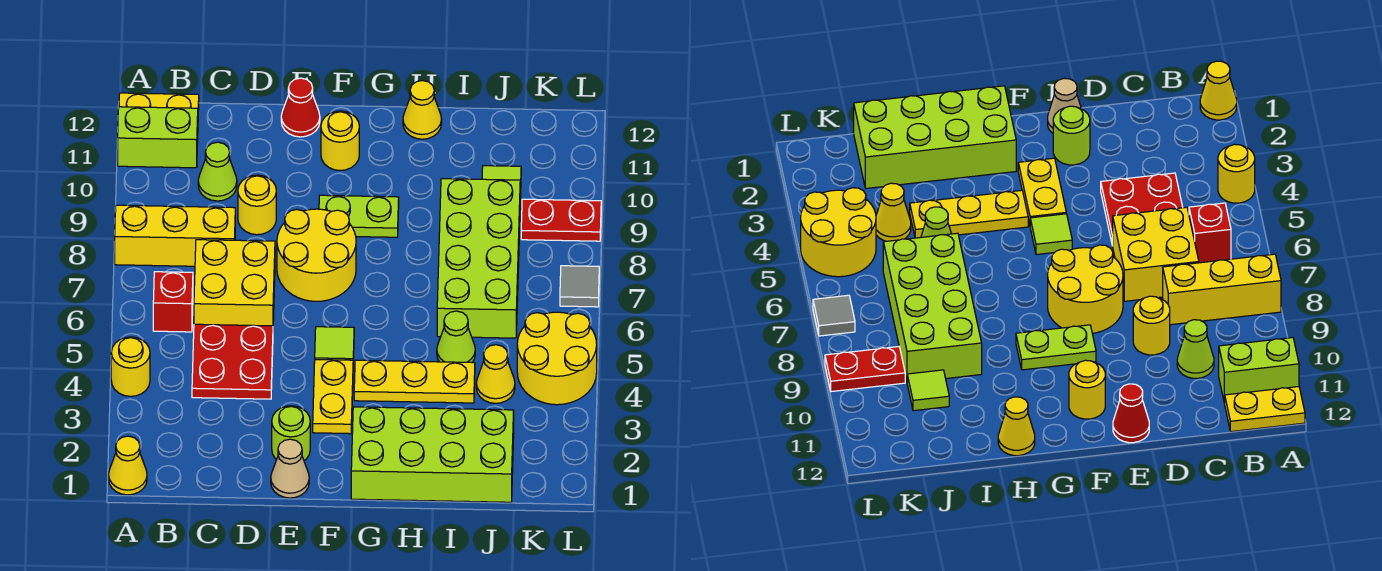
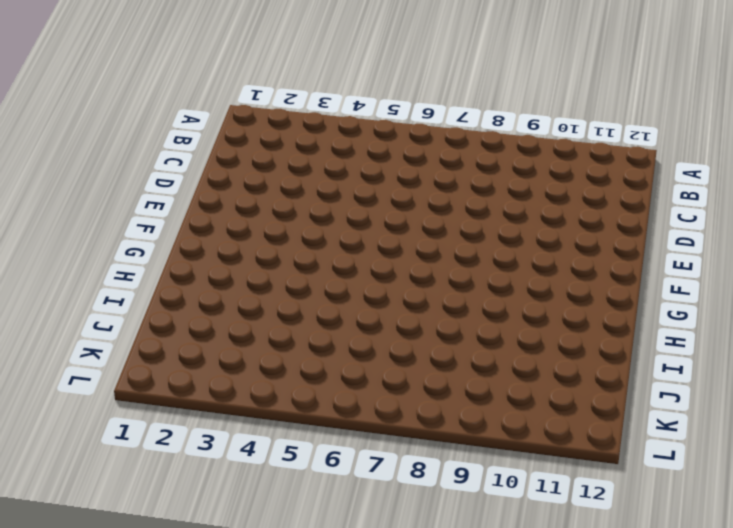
none -> yellow cone A1 level 1
none -> yellow round brick A4 level 1
none -> yellow brick A8:C8 level 1

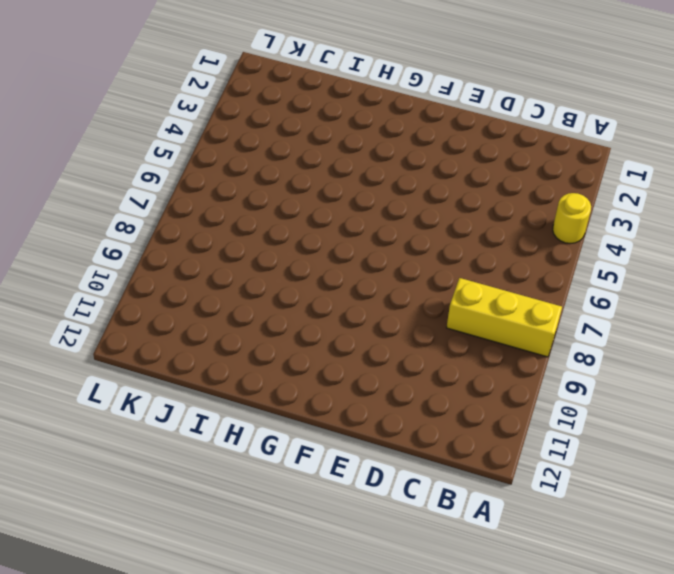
none -> yellow cone A1 level 1
none -> lime brick A11:B11 level 1
none -> yellow plate A12:B12 level 1

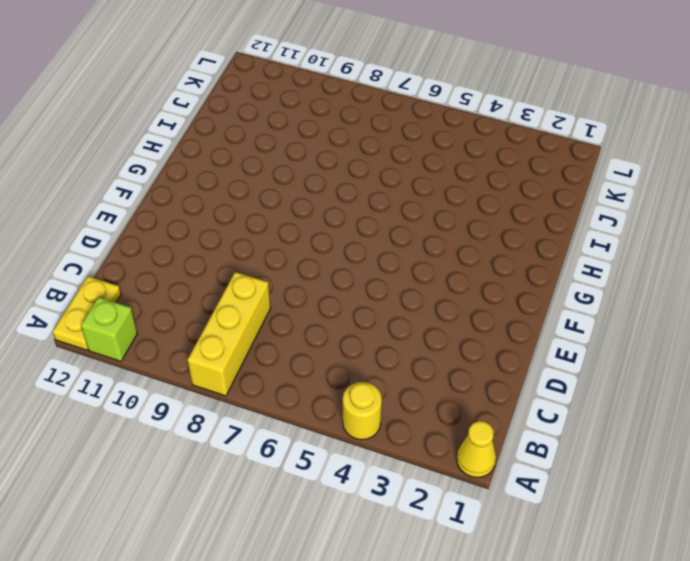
lime brick A11 level 1 -> lime brick A11:B11 level 1
none -> red brick B6 level 1
none -> red plate C4:D5 level 1
none -> yellow brick C6:D7 level 1

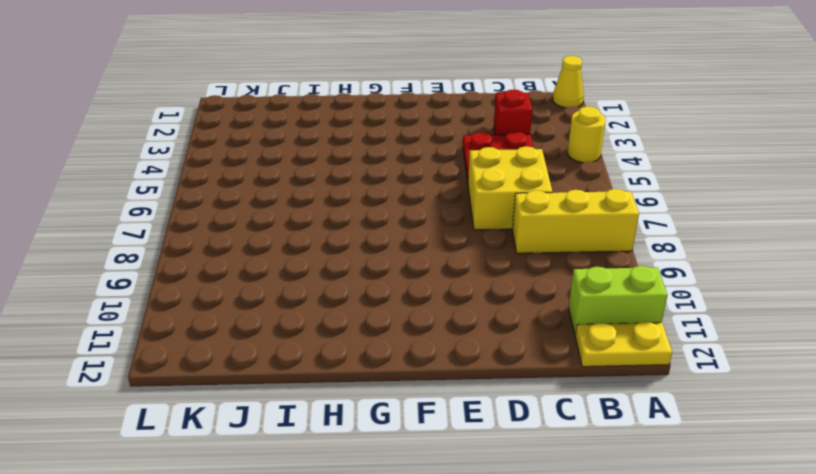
red brick C3 level 1 -> red brick B6 level 1
none -> lime cone C10 level 1
none -> yellow round brick D9 level 1
none -> tan cone E1 level 1

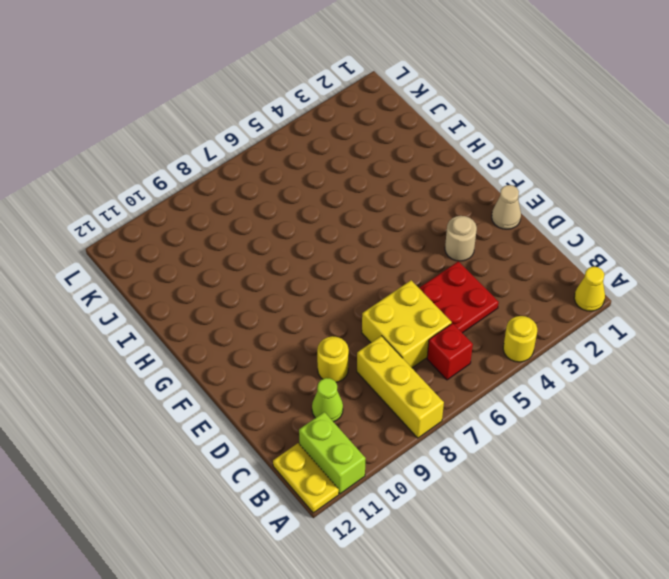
tan round brick E3 level 1 -> none
none -> lime round brick E2 level 1
none -> yellow round brick E7:F8 level 1
none -> red cone E12 level 1

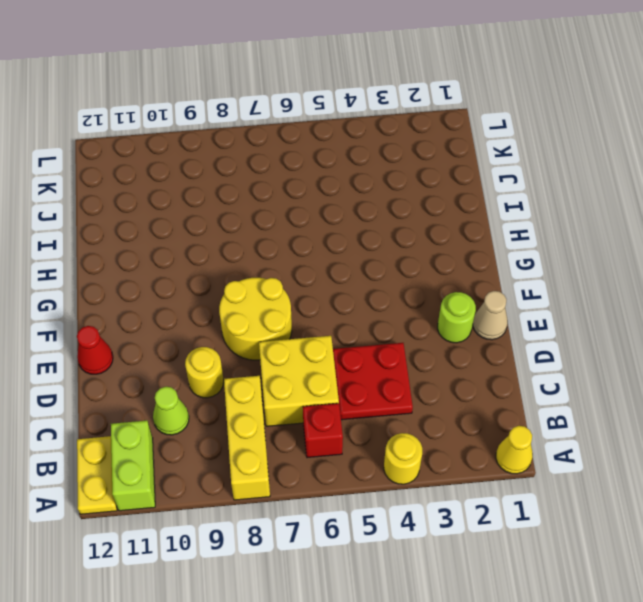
none -> yellow plate F3:F4 level 1
none -> lime tile F5 level 1
none -> lime plate F9:G9 level 1

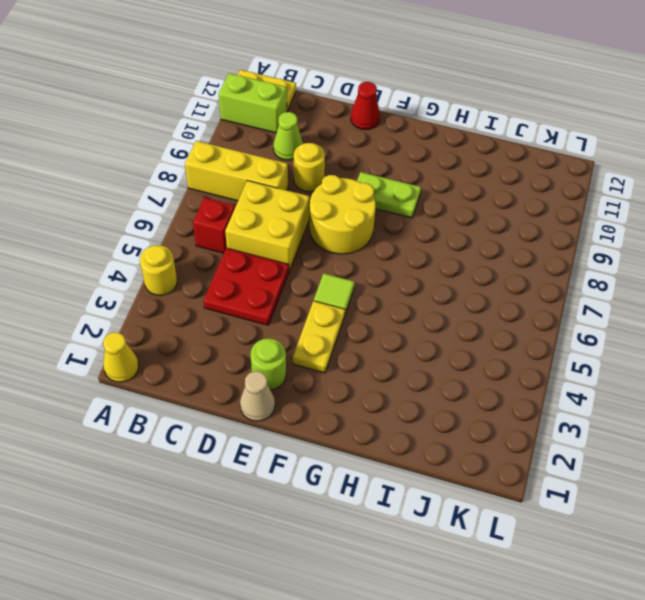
none -> yellow round brick F11 level 1
none -> lime brick G1:J2 level 1
none -> yellow plate G4:I4 level 1

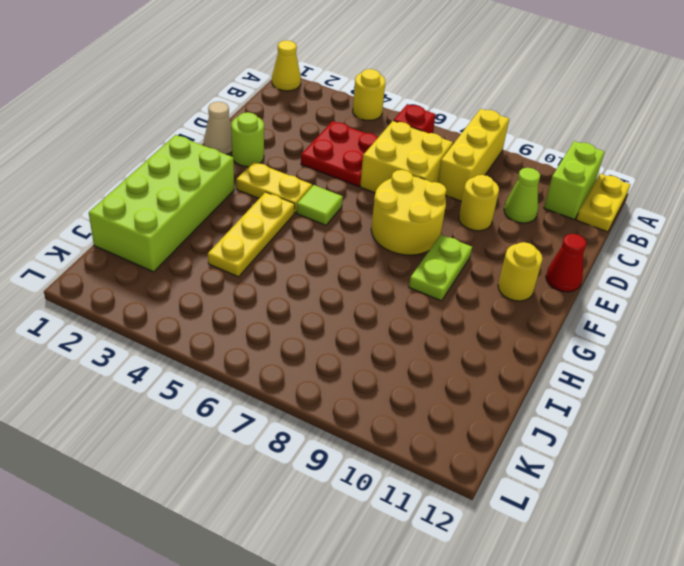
none -> yellow cone H12 level 1
none -> lime cone I5 level 1
none -> lime brick I6:J9 level 1

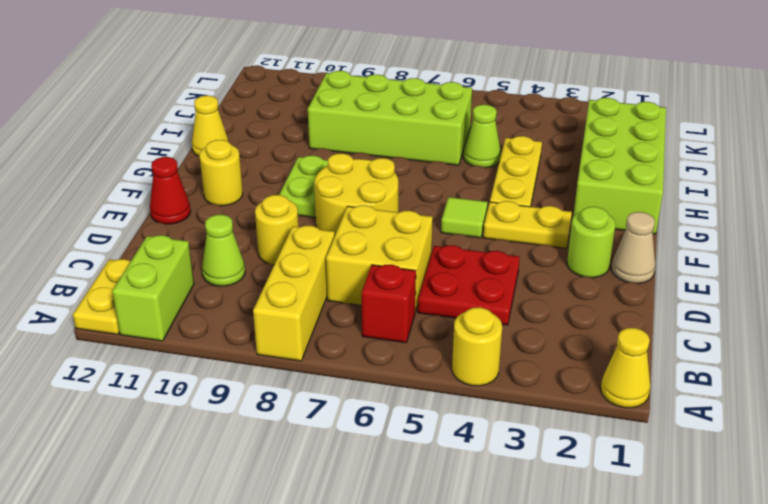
none -> yellow cone J4 level 1
none -> lime tile J10 level 1
none -> yellow round brick K4:L5 level 1

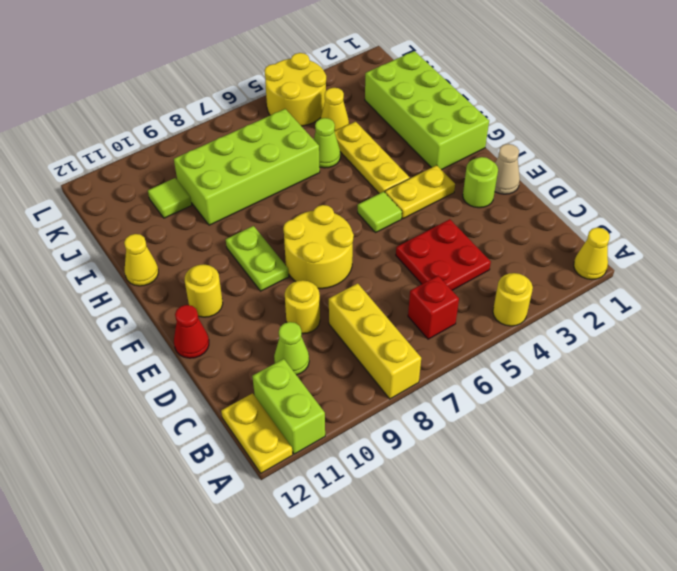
none -> yellow brick C6:D7 level 1
none -> red plate K9:L9 level 1
none -> grey tile L7 level 1

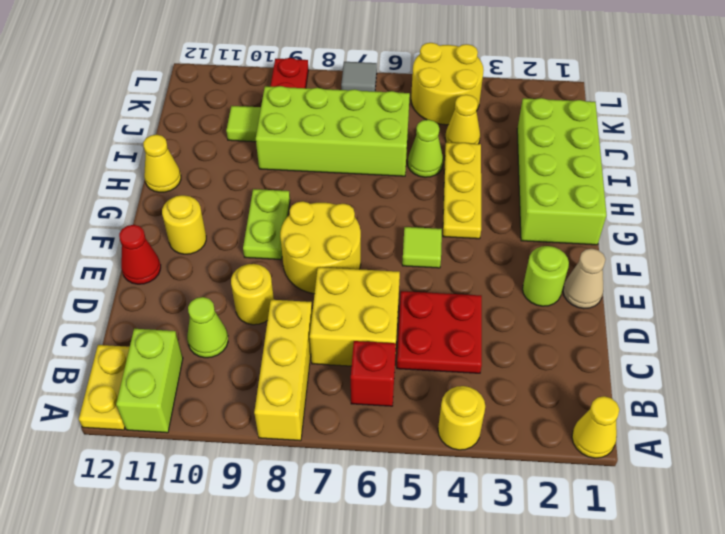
none -> yellow plate F3:F4 level 1

